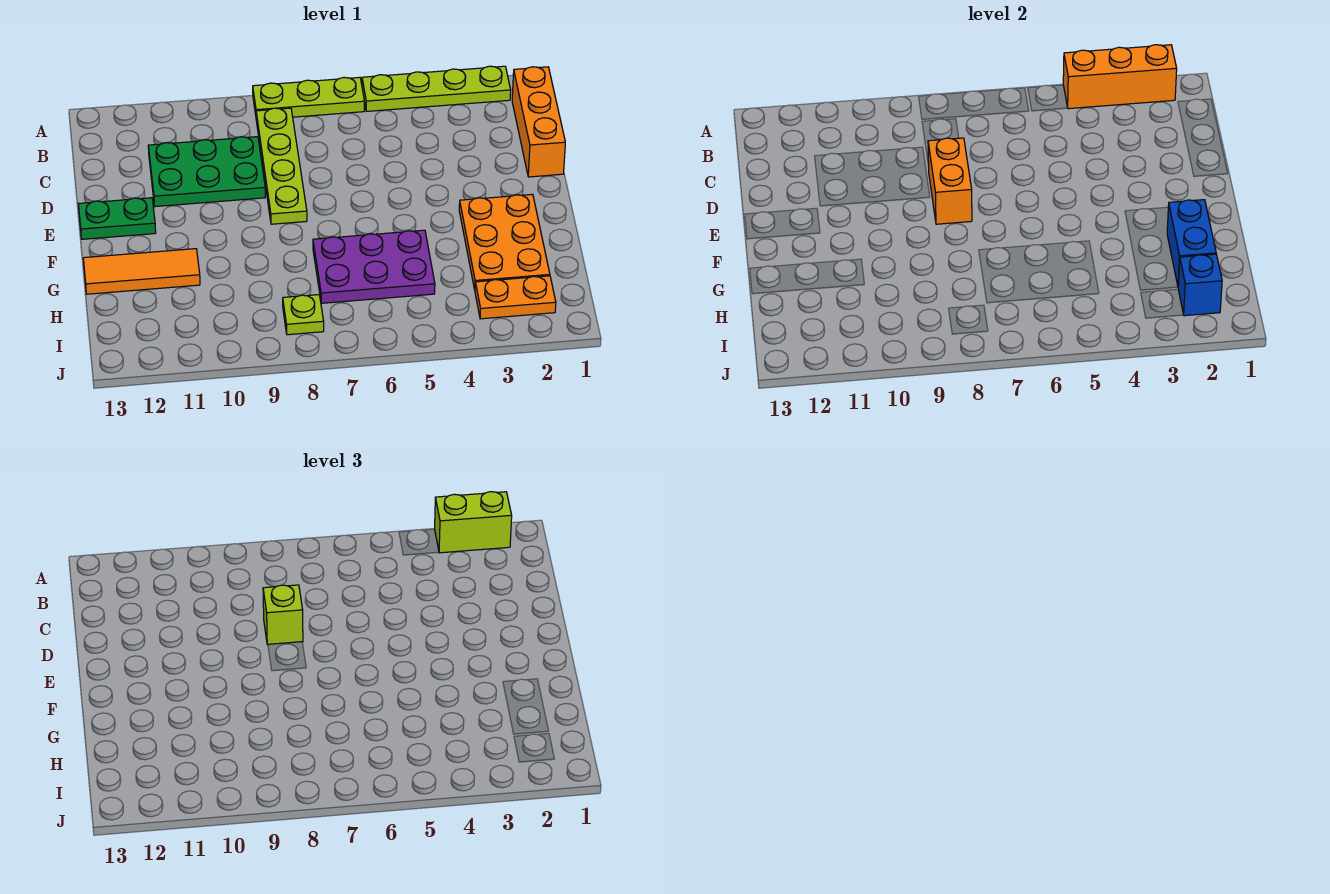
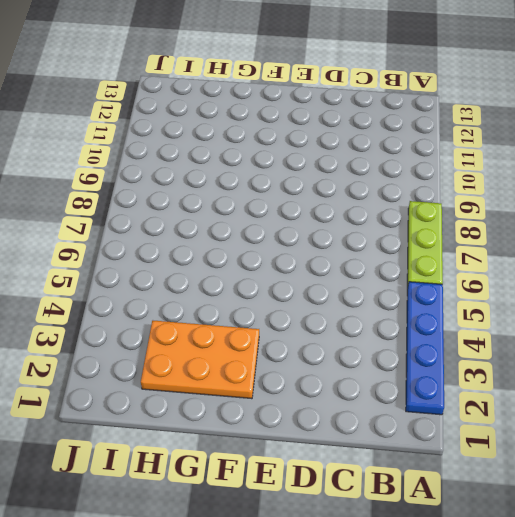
blue plate A2:A5 level 1 -> lime plate A2:A5 level 1
none -> orange brick B1:D1 level 1
none -> lime plate B8:E8 level 1
none -> green plate C9:D11 level 1

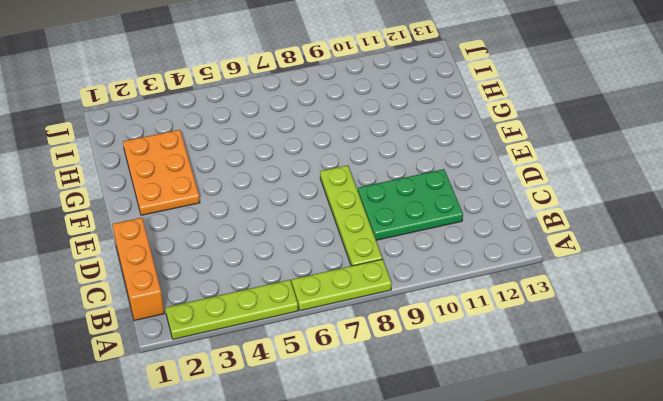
none -> green plate E12:E13 level 1
none -> purple plate G5:H7 level 1
none -> orange tile G11:G13 level 1

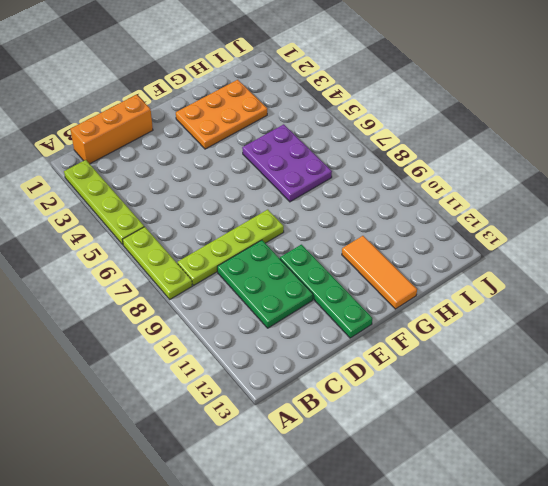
green plate E10:E13 level 1 -> green plate E12:E13 level 1
none -> orange plate I2:I3 level 1
none -> lime plate I8 level 1
none -> orange brick A2:A4 level 2

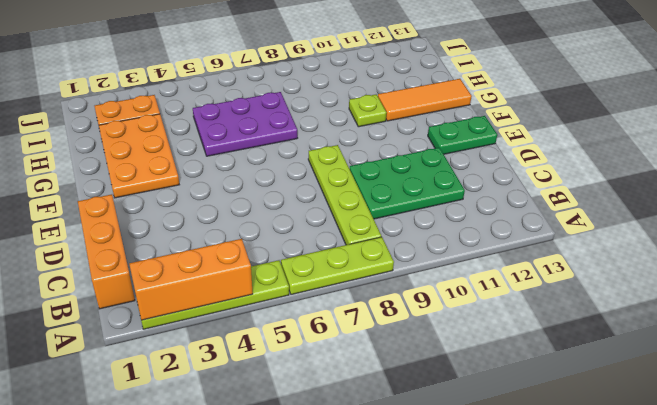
lime plate G10 level 1 -> lime plate I8 level 1
none -> orange brick D8:E8 level 2
none -> blue brick G2:H2 level 2
none -> blue brick I2 level 2

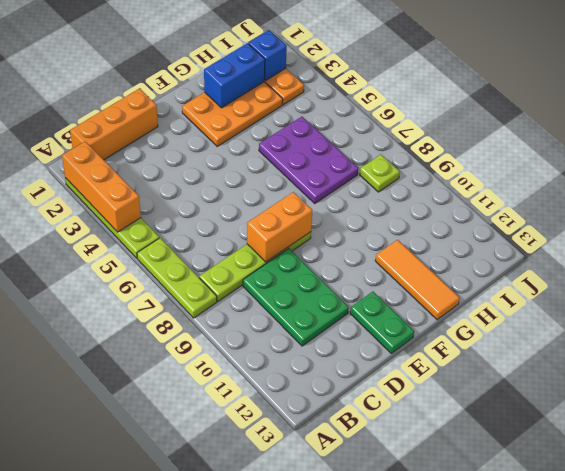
none -> lime brick A2:A3 level 3
none -> lime brick D8 level 3

